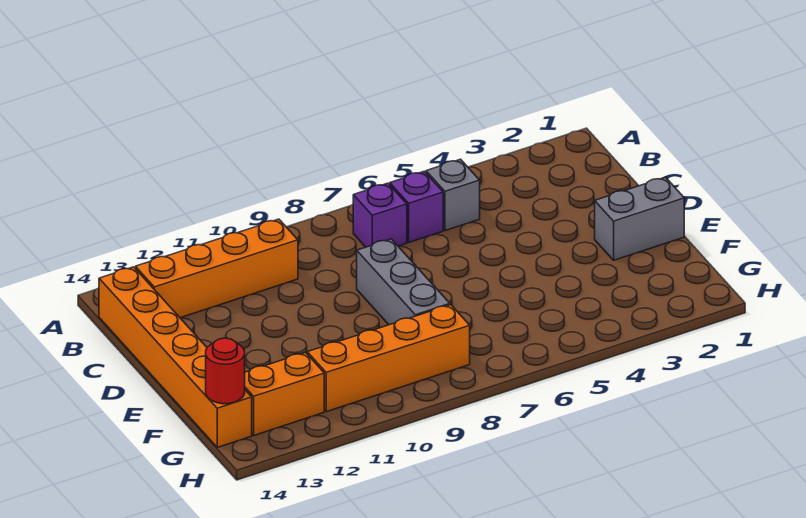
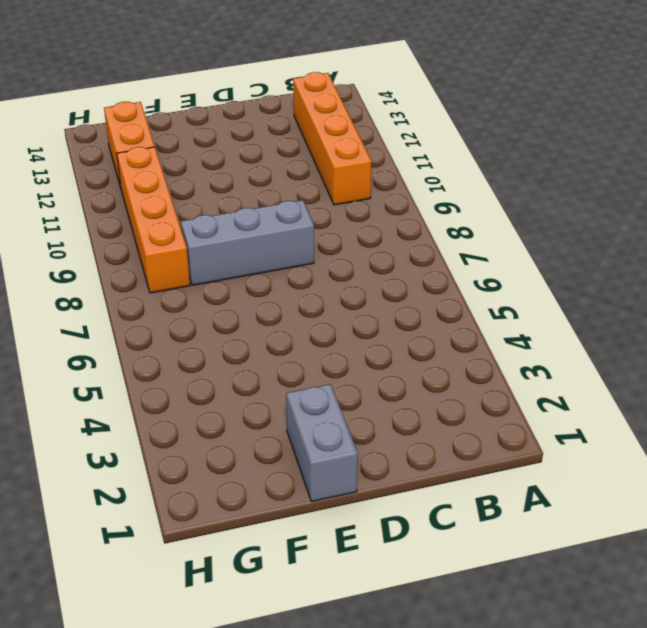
none -> grey brick B5 level 1
none -> purple brick B6 level 1

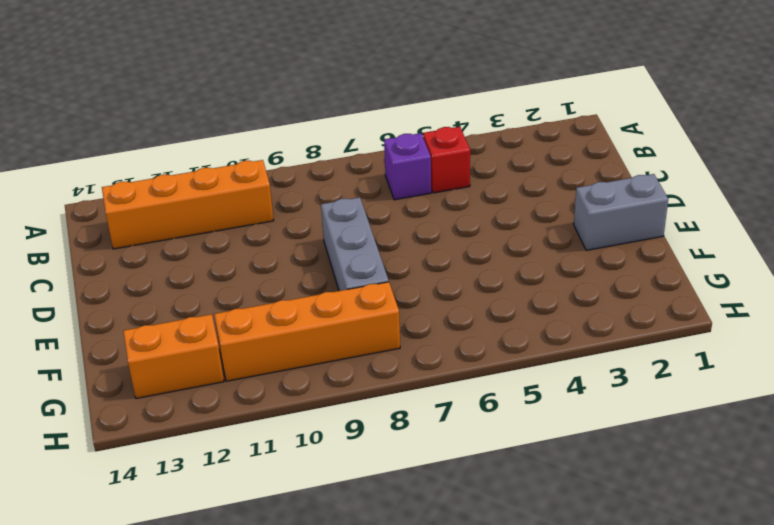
red brick B5 level 1 -> grey brick B5 level 1
none -> purple brick B7 level 1
none -> orange brick B14:G14 level 1

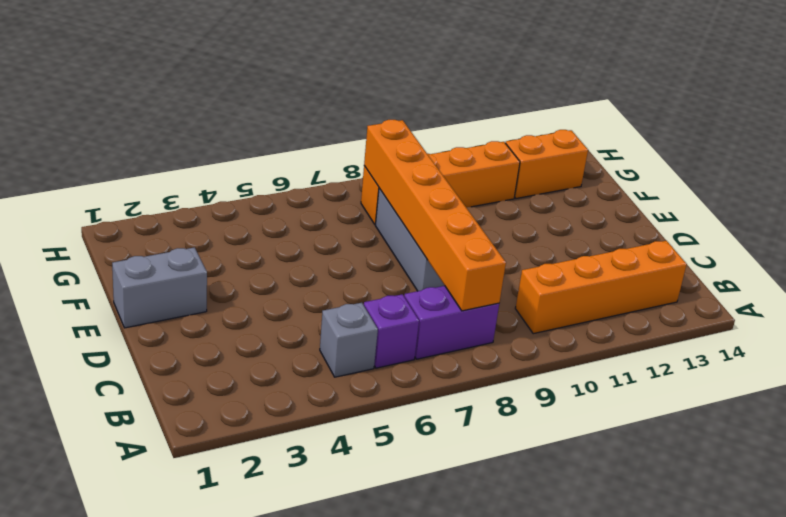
purple brick B7:B8 level 1 -> purple brick B7 level 1
orange brick B8:G8 level 2 -> orange brick B14:G14 level 1
none -> red round brick G14 level 2

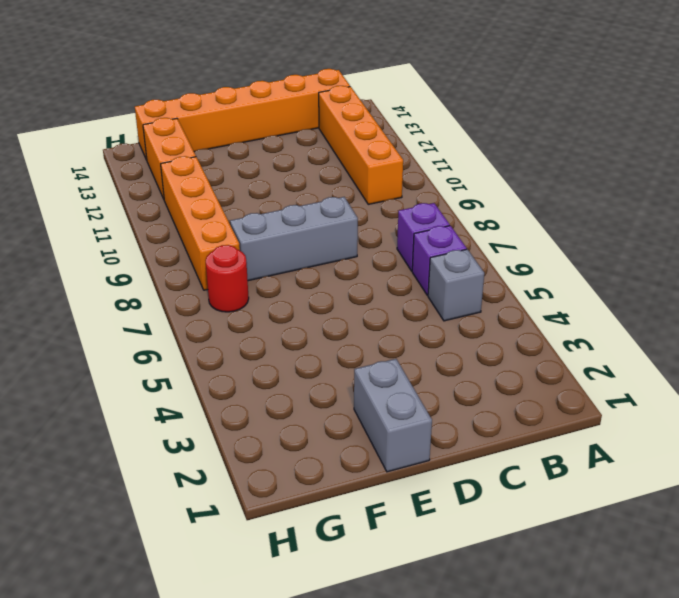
red round brick G7 level 1 -> red round brick G14 level 2

